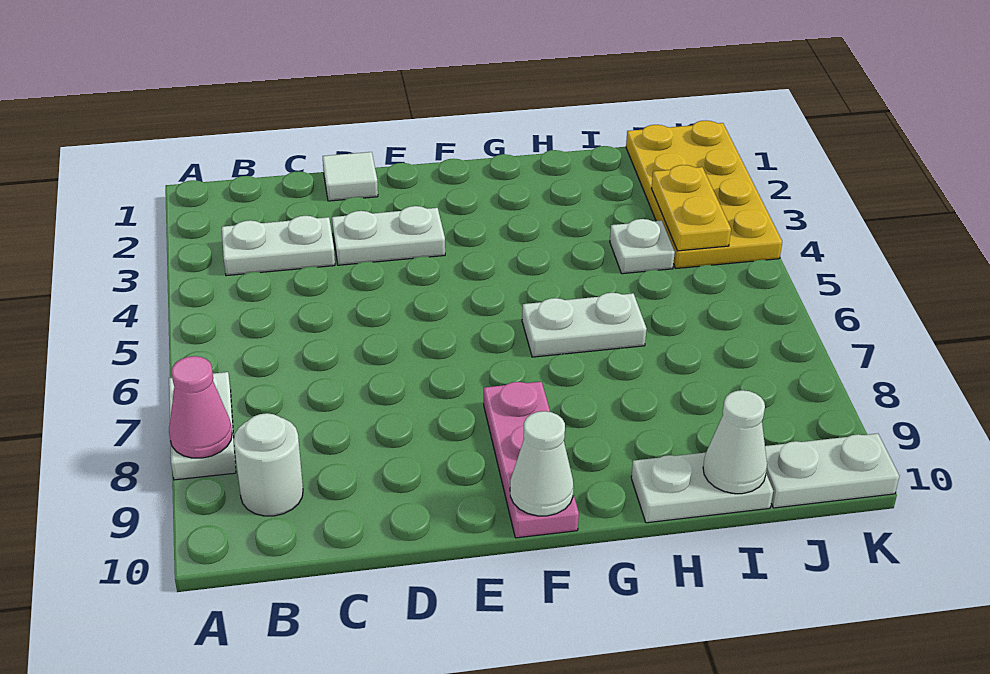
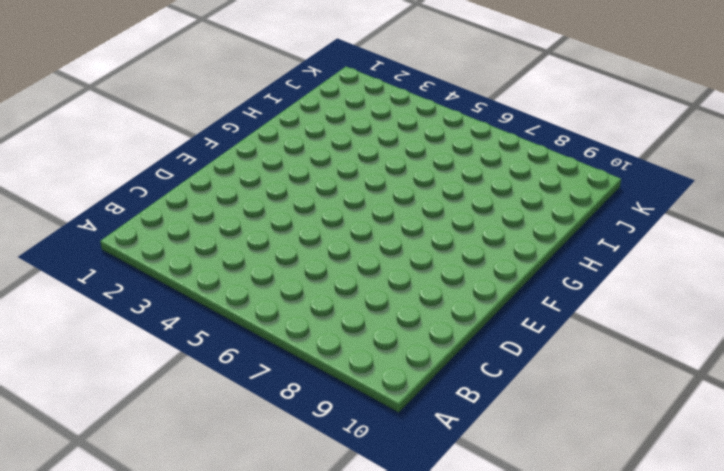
none -> white plate A7:A8 level 1
none -> white plate B3:C3 level 1
none -> white round brick B9 level 1

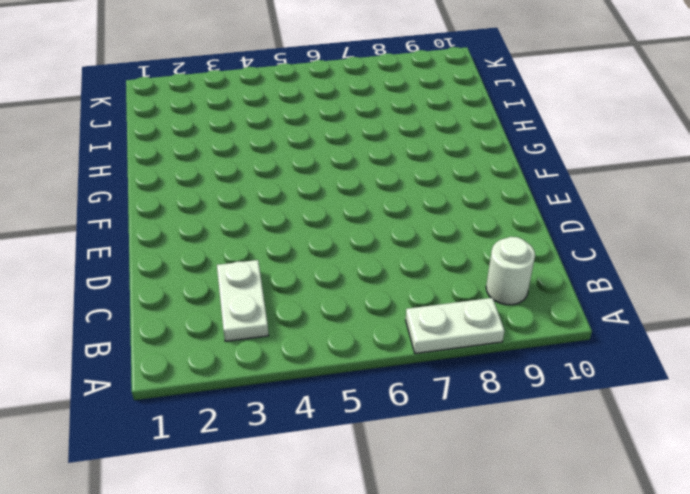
none -> white tile D1 level 1
none -> white plate D3:E3 level 1
none -> pink plate F8:F10 level 1

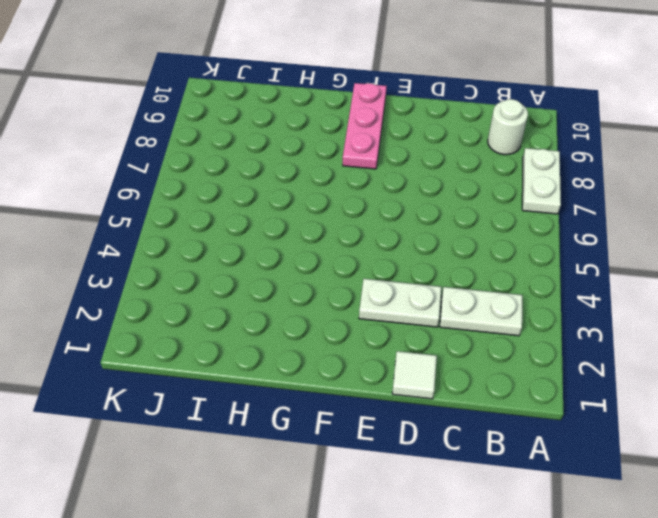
none -> white plate G6:H6 level 1
none -> white plate H10:I10 level 1
none -> white plate I4 level 1

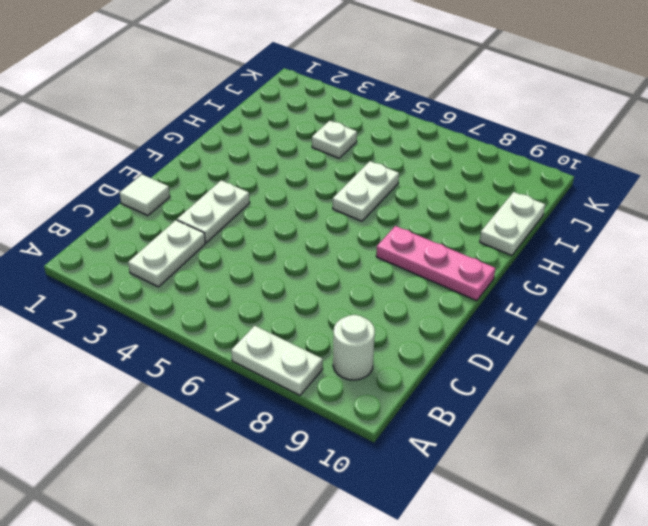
none -> yellow plate J1:K4 level 1
none -> white plate J10:K10 level 1
none -> pink cone A8 level 2

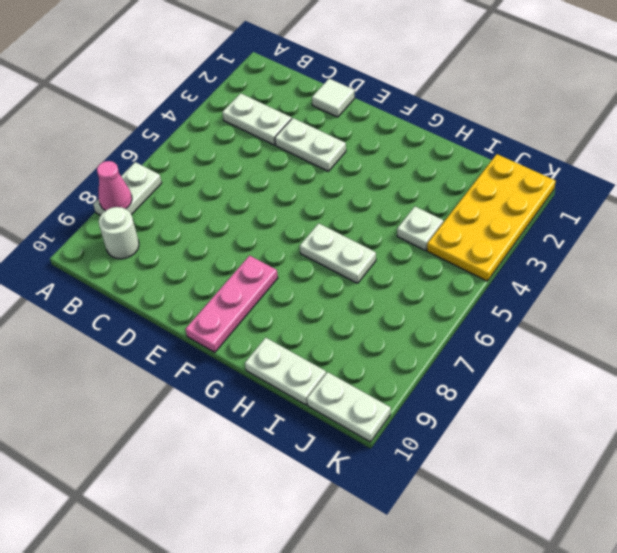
none -> white cone F10 level 2
none -> white cone I10 level 2
none -> yellow plate J3:J4 level 2

